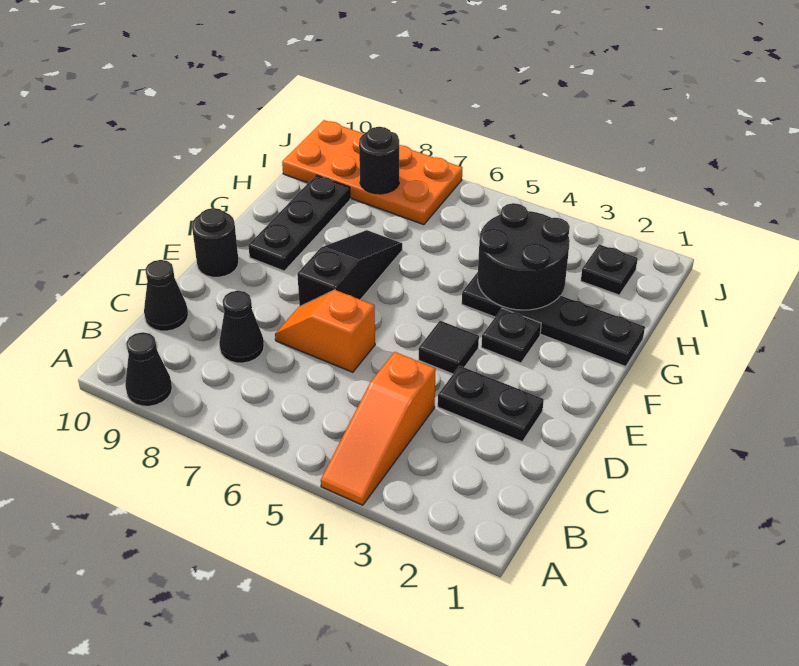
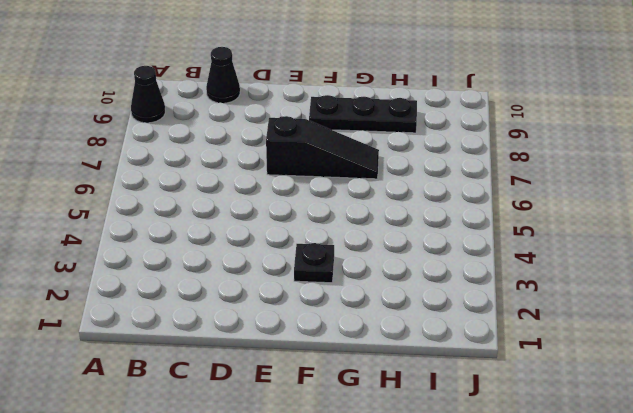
none -> orange slope A4:C4 level 1 top C
none -> black cone C8 level 1
none -> black plate D2:D3 level 1

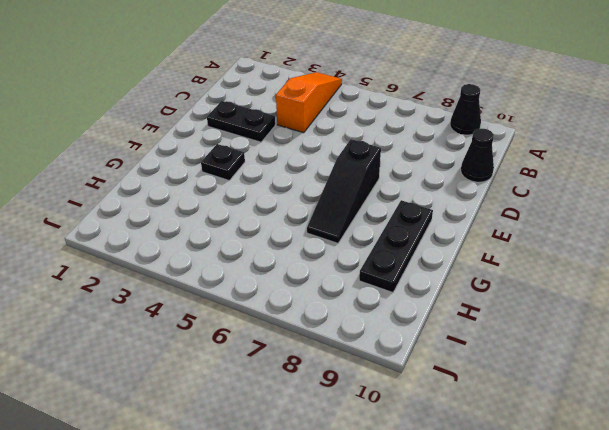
none -> black cone C8 level 1
none -> orange slope D6:D7 level 1 top 6
none -> black tile E4 level 1

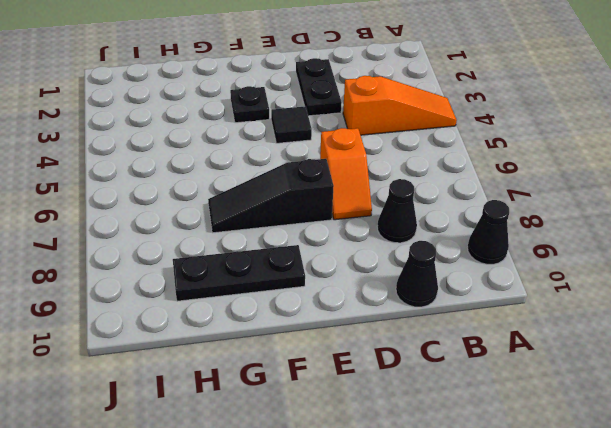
none -> black round brick E10 level 1
none -> black plate G1:G4 level 1
none -> black plate I2 level 1

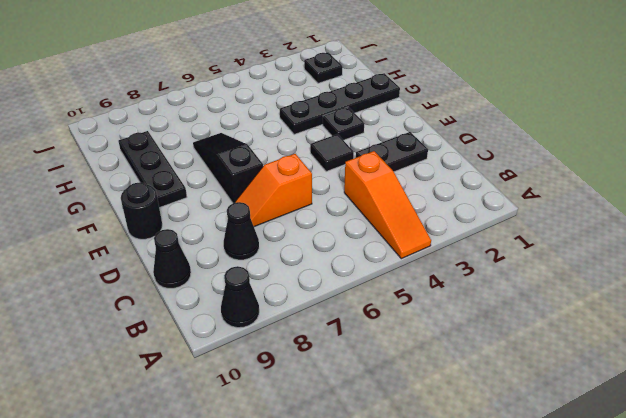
none -> orange plate I7:J10 level 1
none -> black round brick G3:H4 level 2
none -> black round brick I8 level 2

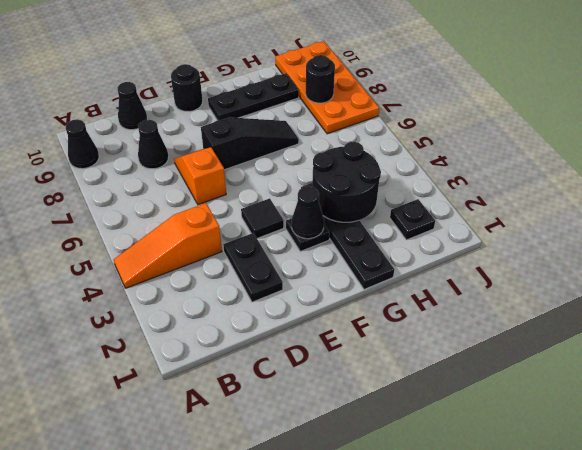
black cone F3 level 2 -> none

